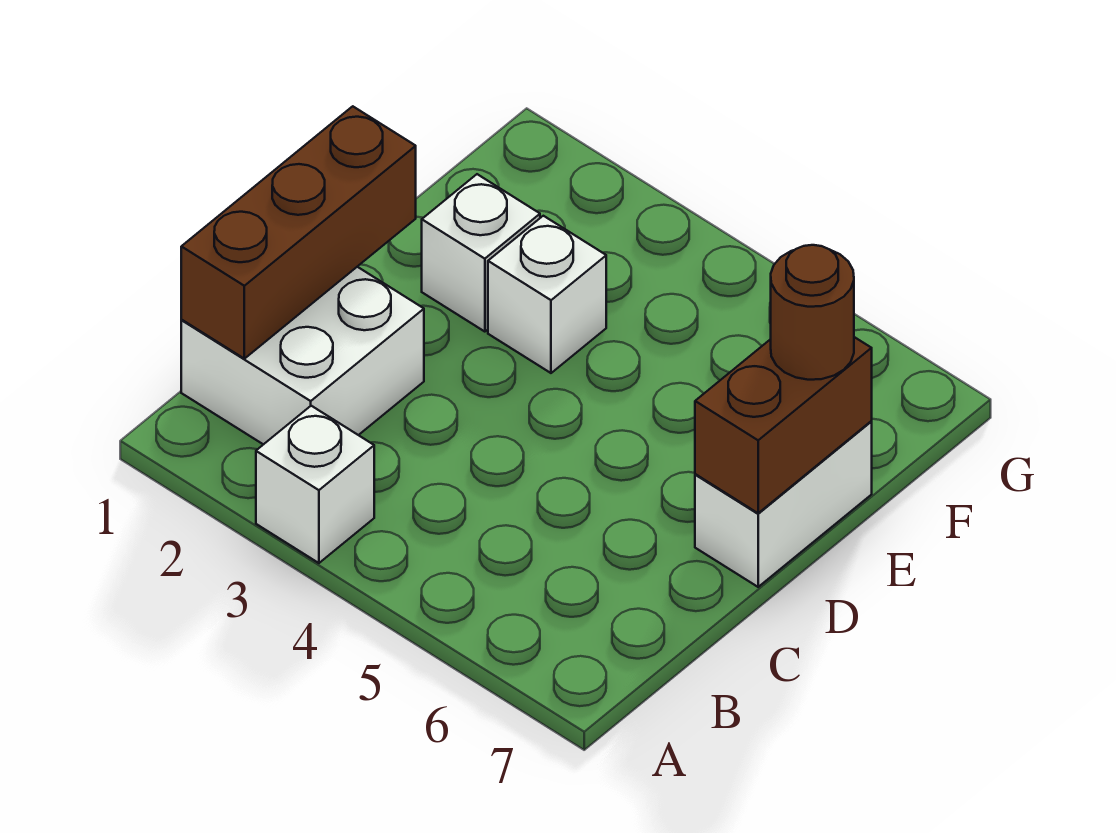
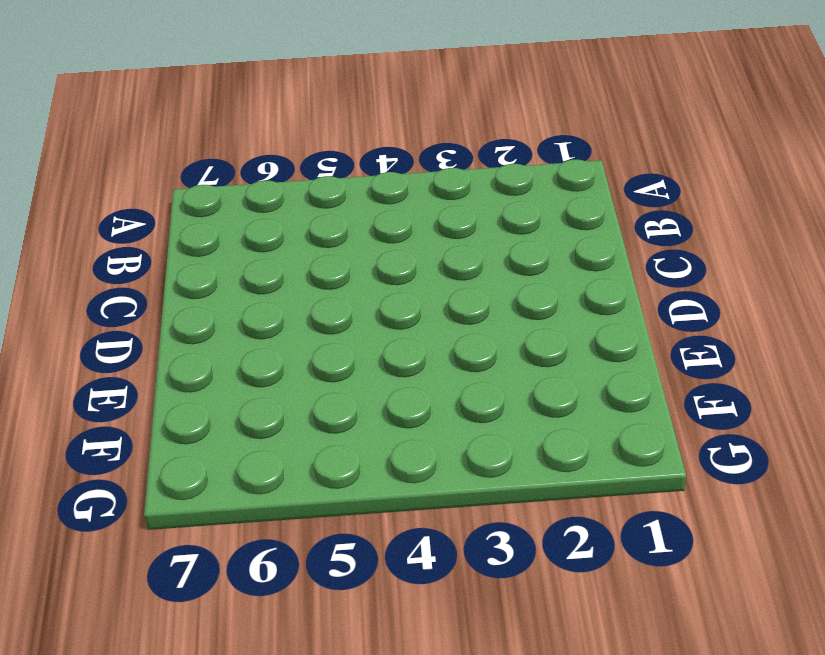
none -> white brick A3 level 1
none -> white brick B1:C2 level 1

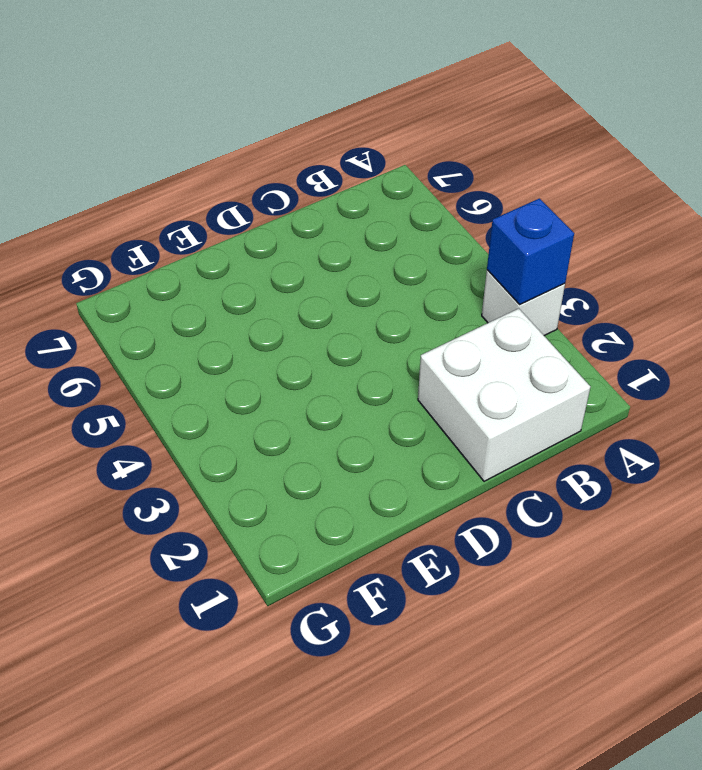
blue brick A3 level 2 -> none
none -> white brick D7:E7 level 1
none -> white brick E2 level 1

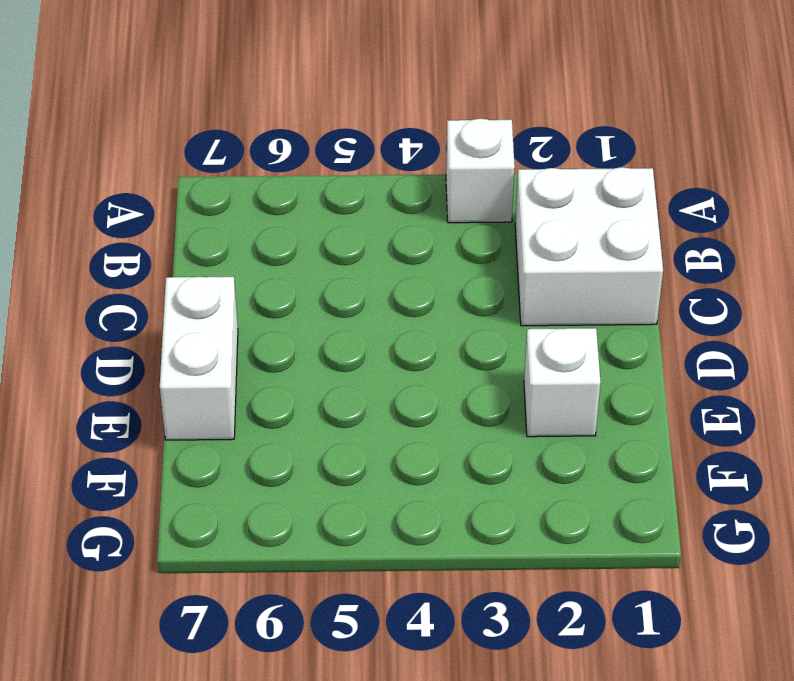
none -> white brick E3 level 1
none -> brown brick B1:D1 level 2

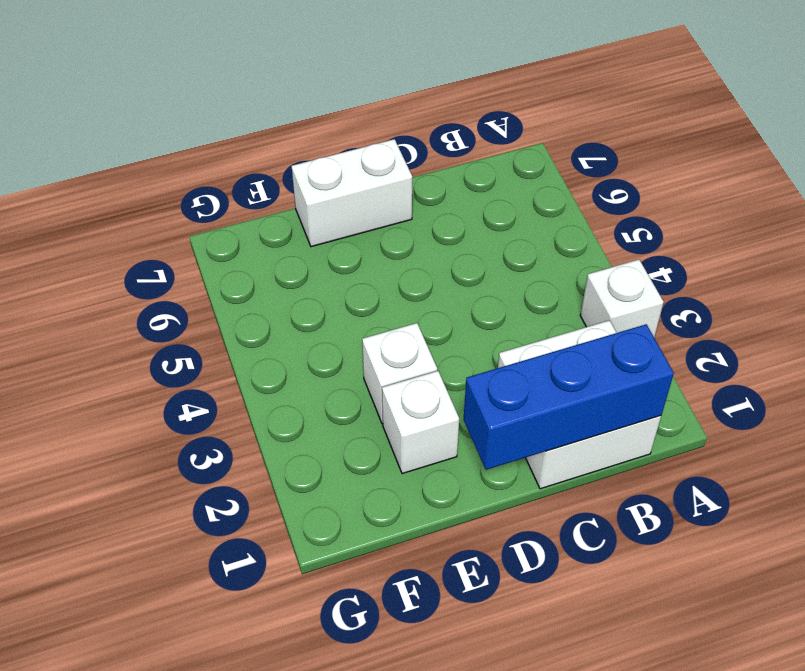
blue brick B1:D1 level 2 -> brown brick B1:D1 level 2
none -> brown brick D7:E7 level 2
none -> brown round brick E7 level 3

